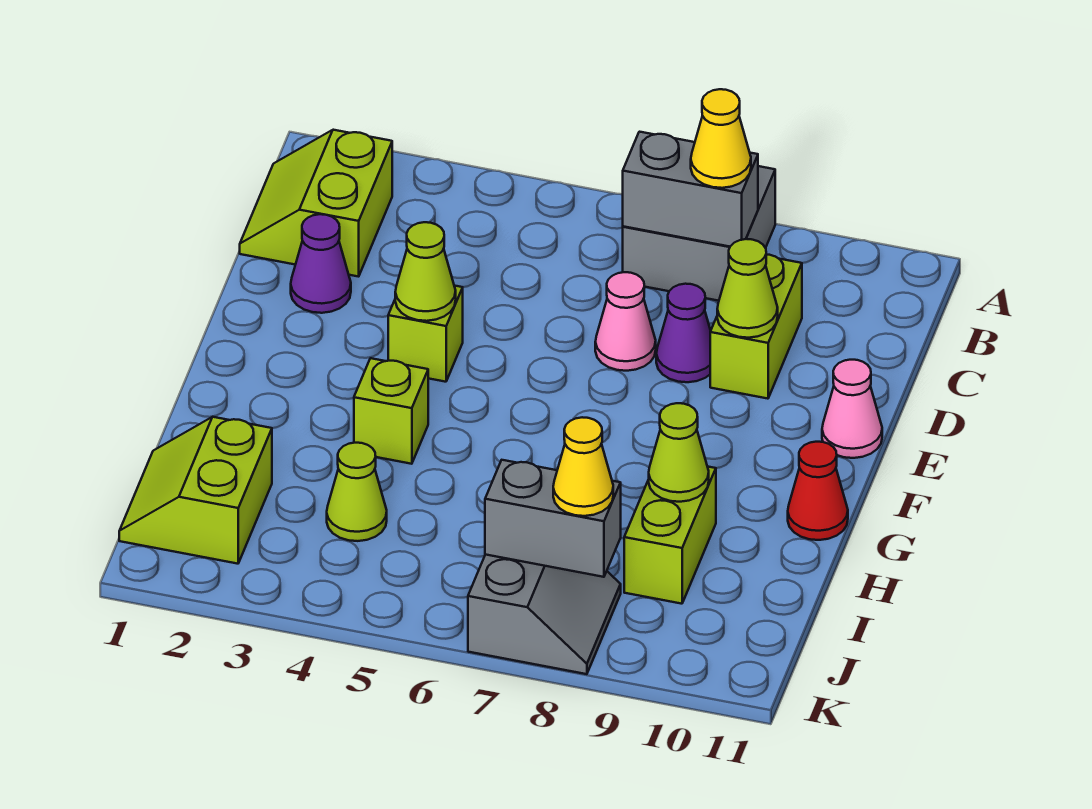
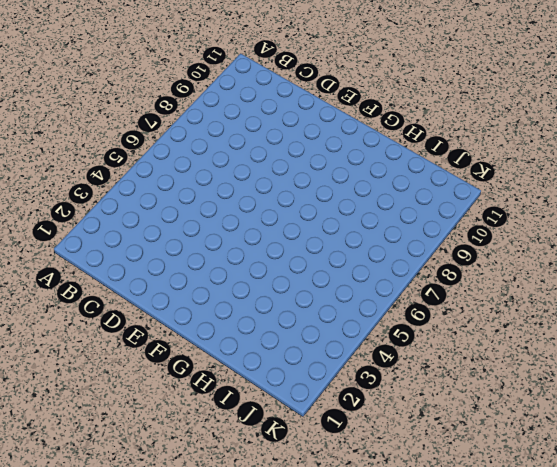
none -> grey brick A7:B8 level 1
none -> lime slope B1:C2 level 1 top 2
none -> lime brick C9:D9 level 1

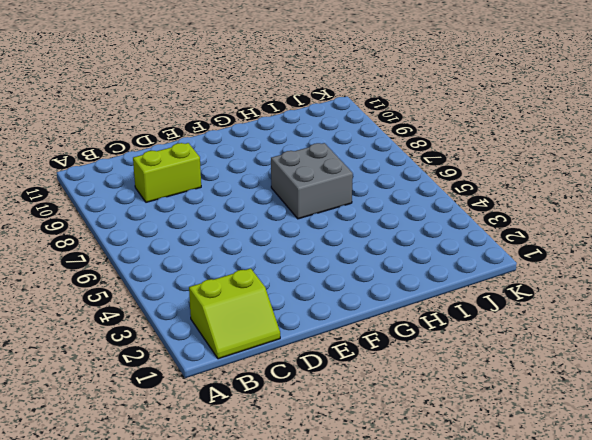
grey brick G6:H7 level 1 -> grey brick A7:B8 level 1
none -> purple cone D2 level 1
none -> pink cone D7 level 1
none -> purple cone D8 level 1

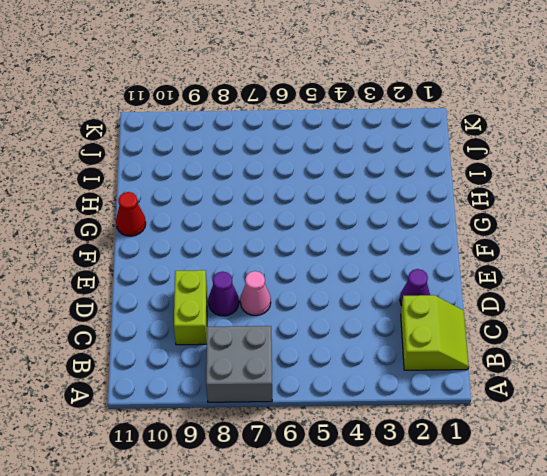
none -> lime brick E4 level 1
none -> pink cone E11 level 1
none -> lime brick G4 level 1

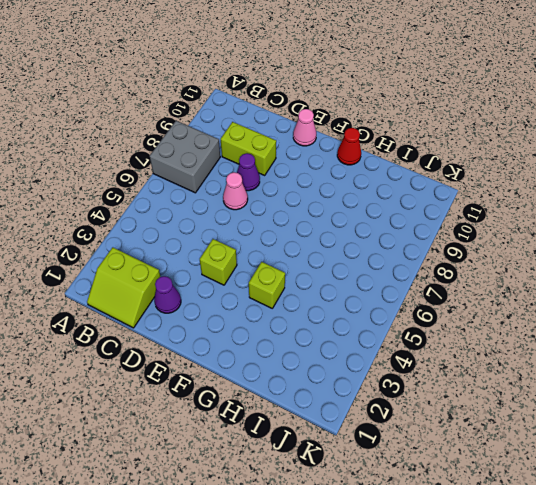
none -> lime brick H9:I9 level 1
none -> lime slope I1:J2 level 1 top 2
none -> lime cone I4 level 1

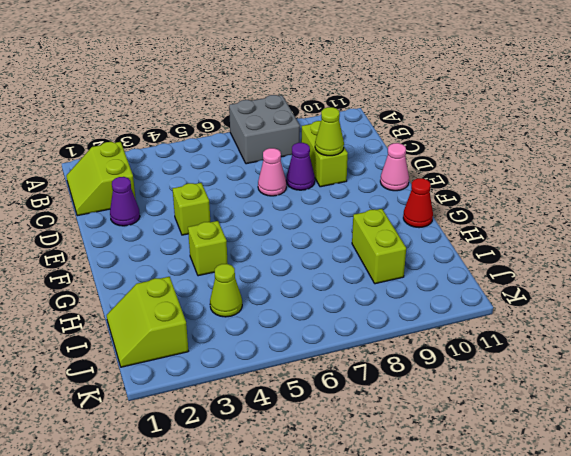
none -> grey slope J7:K8 level 1 top 7
none -> grey brick B7:B8 level 2
none -> lime cone E4 level 2

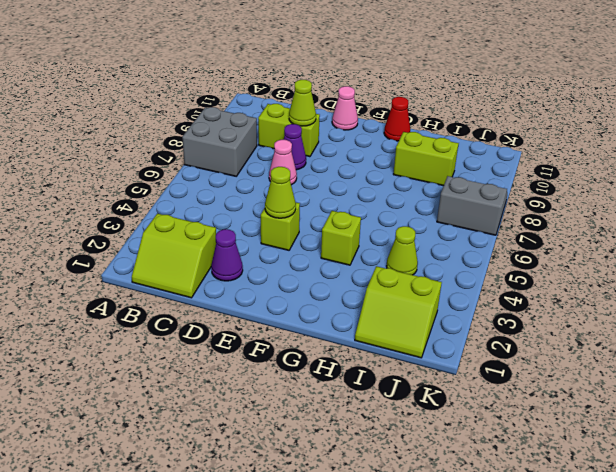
none -> grey brick B7:B8 level 2
none -> lime cone H9 level 2
none -> grey brick J7:J8 level 2

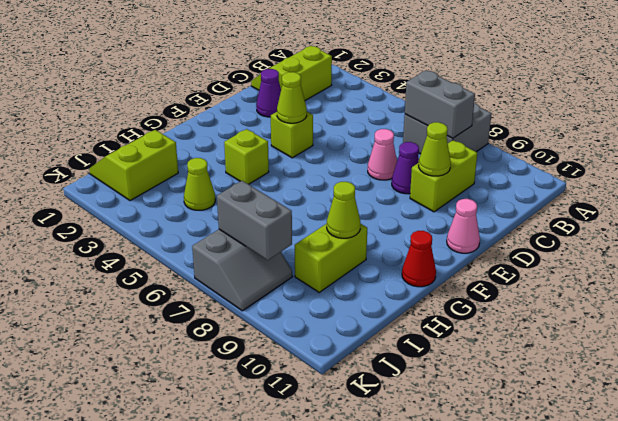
none -> yellow cone B8 level 3
none -> yellow cone J8 level 3

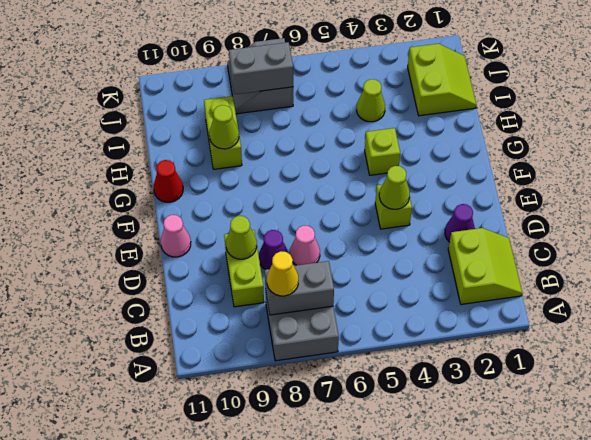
none -> yellow cone J8 level 3

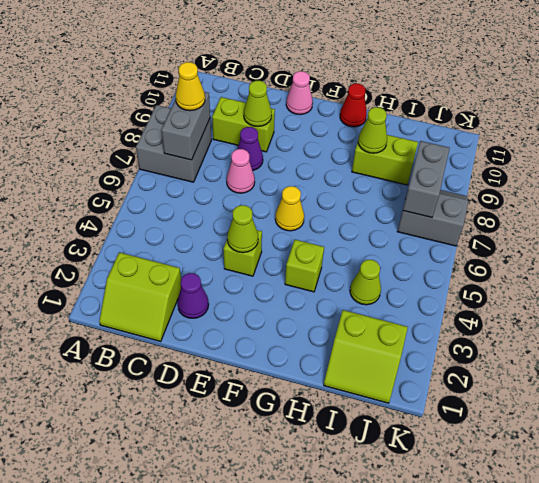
yellow cone F6 level 1 -> yellow cone J8 level 3

